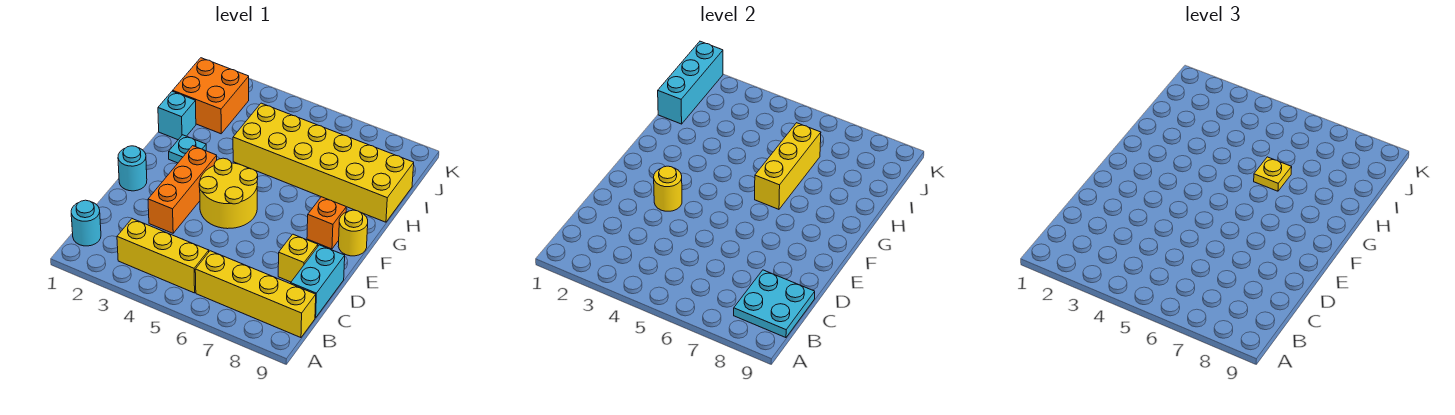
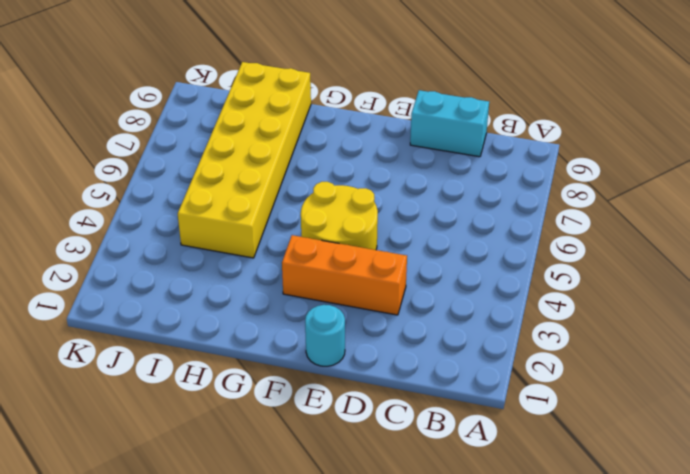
none -> cyan round brick B1 level 1
none -> yellow brick B3:B5 level 1
none -> yellow brick B6:B9 level 1

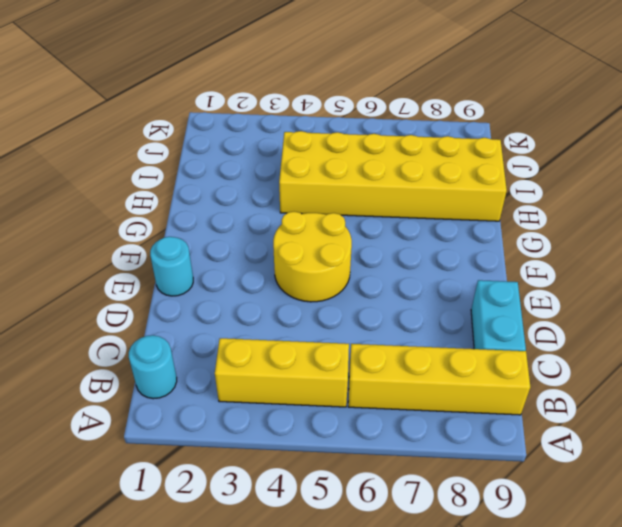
none -> orange brick D3:F3 level 1
none -> yellow brick D8 level 1
none -> orange brick F8 level 1

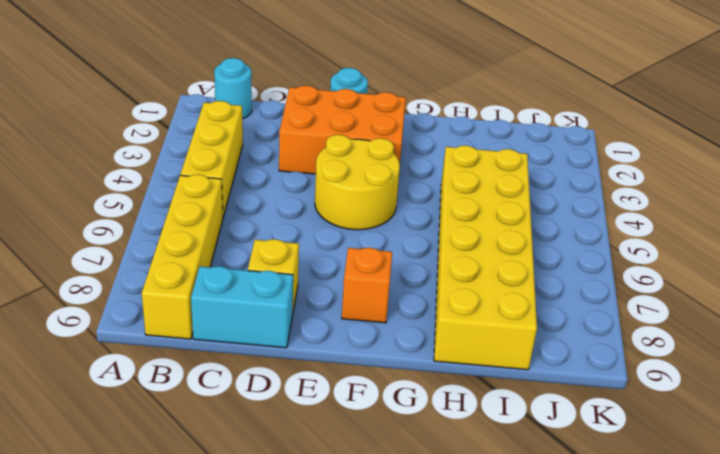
orange brick D2:F3 level 1 -> orange brick D3:F3 level 1
none -> yellow round brick F9 level 1
none -> cyan plate G2 level 1
none -> cyan brick H1 level 1

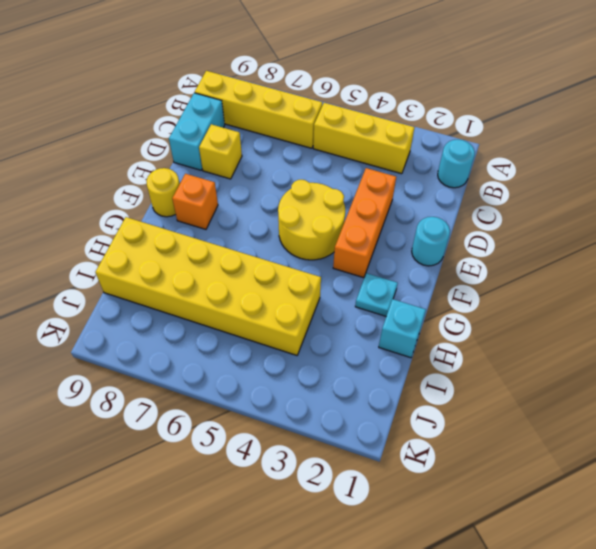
none -> orange brick I1:J2 level 1
none -> cyan plate B8:C9 level 2
none -> yellow round brick E3 level 2

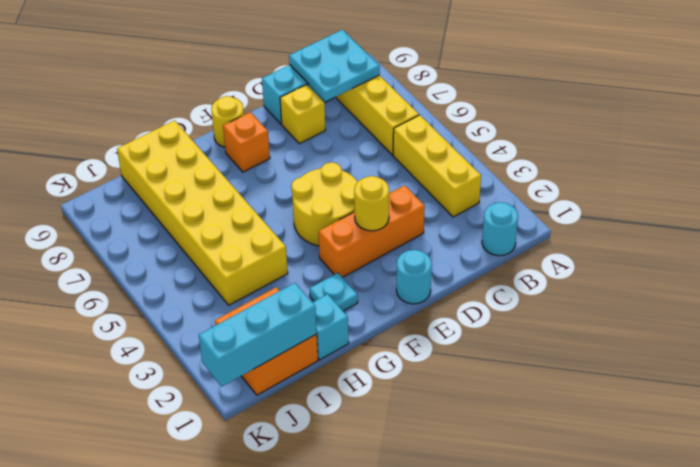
none -> yellow brick G6:I6 level 2
none -> yellow plate H6 level 3

